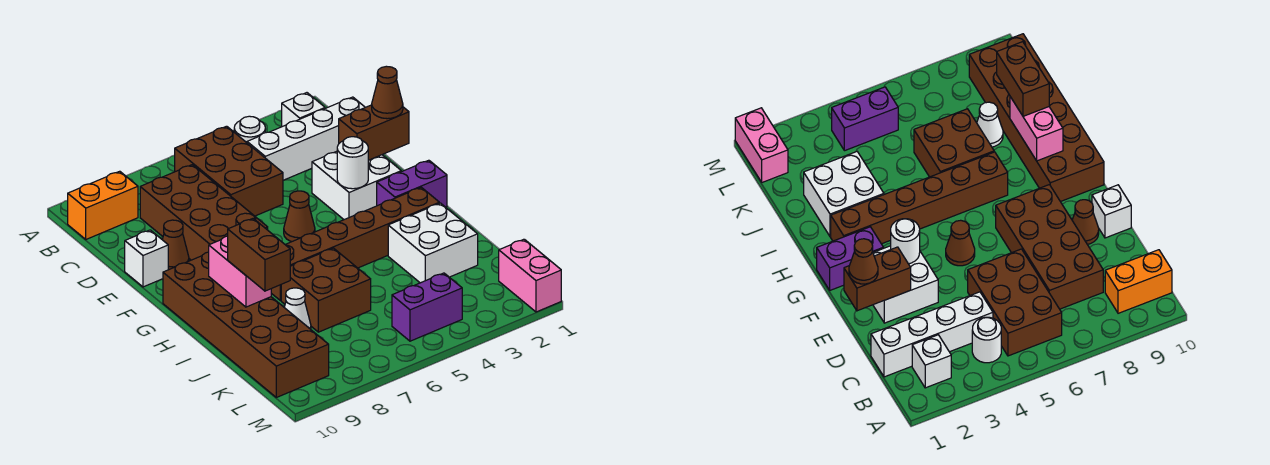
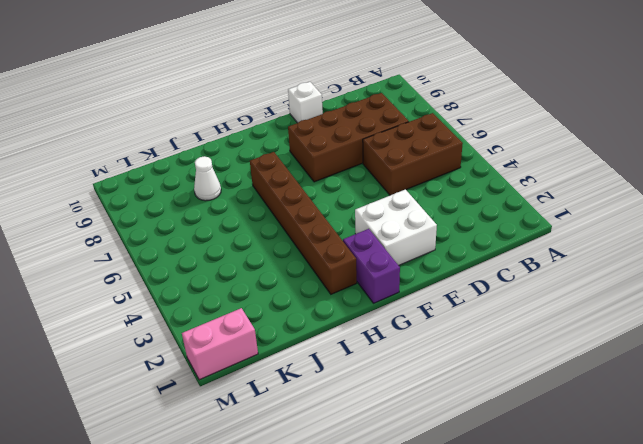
none -> white brick B2 level 1
none -> white round brick B4 level 1
none -> orange brick B9:B10 level 1

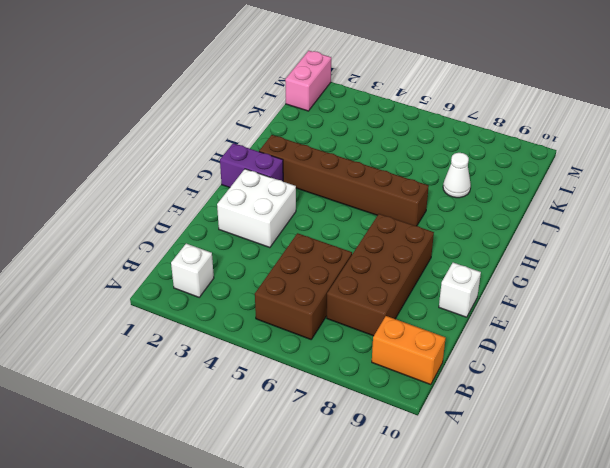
none -> white round brick B4 level 1
none -> white brick C1:C4 level 1
none -> brown cone E9 level 1

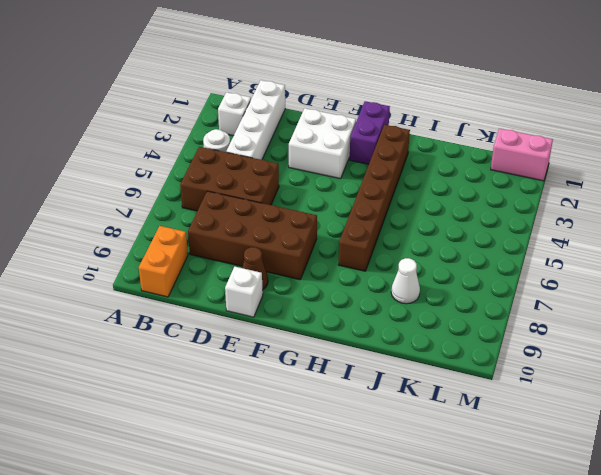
none -> brown cone F5 level 1
none -> brown brick G9:L10 level 1
none -> white brick I2:J3 level 1

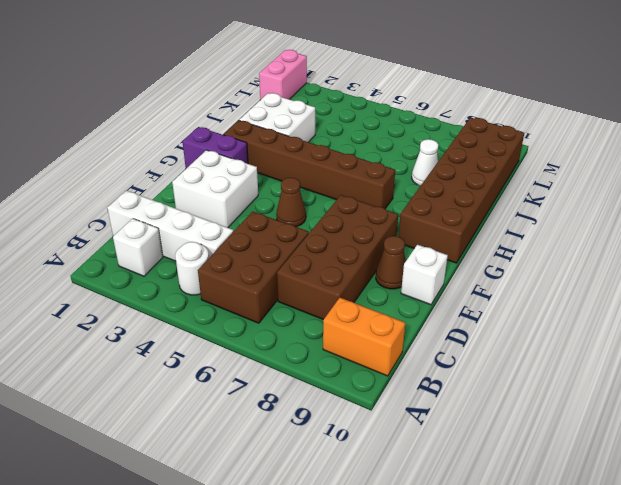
none -> brown brick I6:J7 level 1
none -> purple brick L4:L5 level 1
none -> brown brick E1:E2 level 2

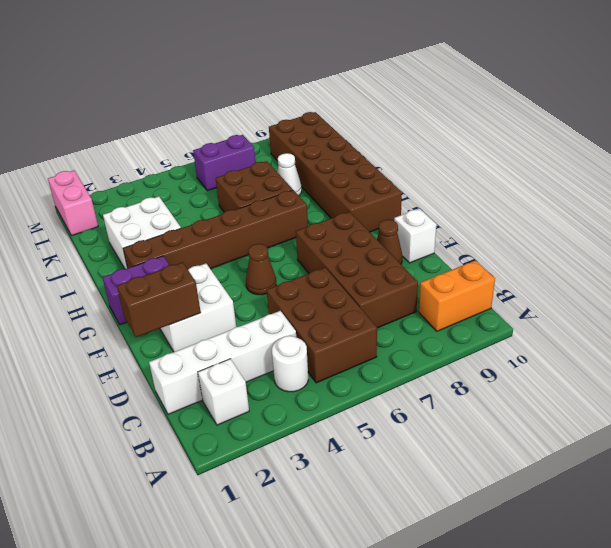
purple brick L6:L7 level 1 -> purple brick L4:L5 level 1
none -> white round brick F3 level 2
none -> pink brick H9:I9 level 2
none -> brown cone E1 level 3

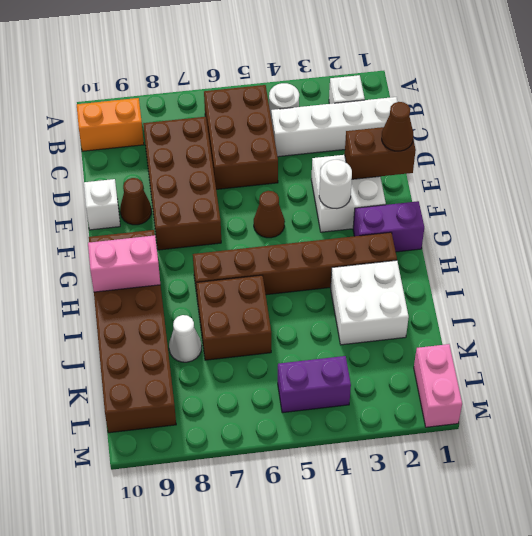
pink brick H9:H10 level 2 -> pink brick H9:I9 level 2
none -> brown brick I9:J9 level 3

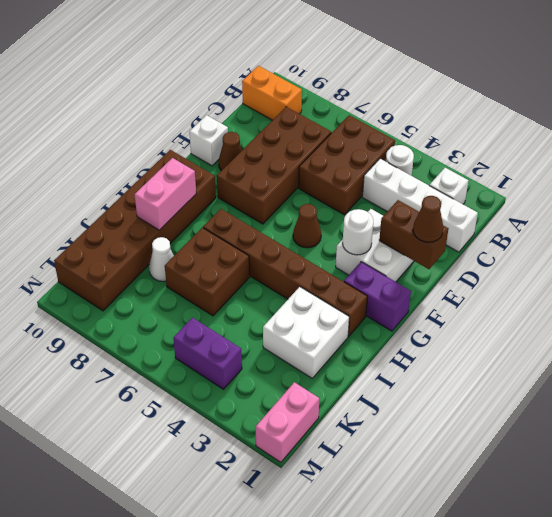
none -> brown brick I9:J9 level 3

